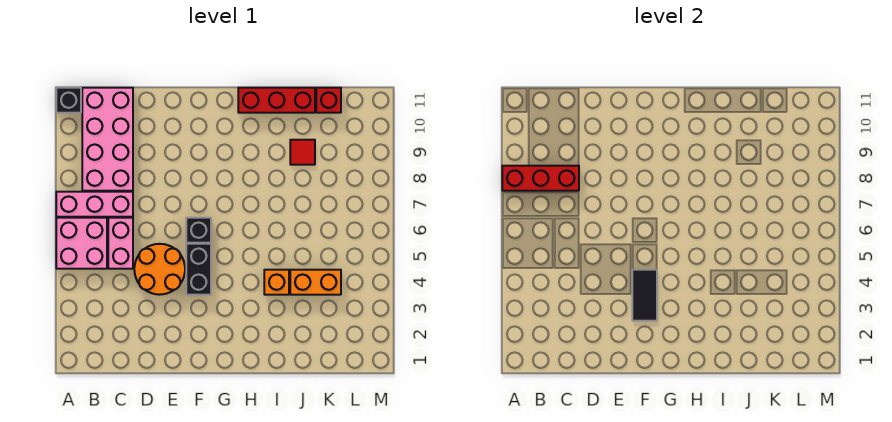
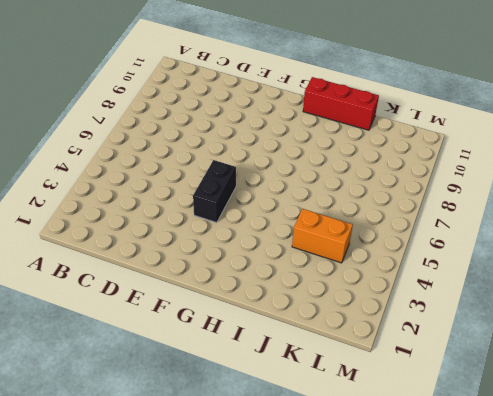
none -> pink brick A5:B6 level 1
none -> pink brick A7:C7 level 1
none -> black brick A11 level 1

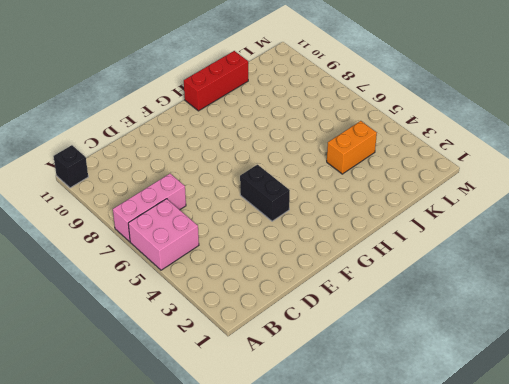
none -> pink brick B8:C11 level 1
none -> pink brick C5:C6 level 1
none -> orange round brick D4:E5 level 1

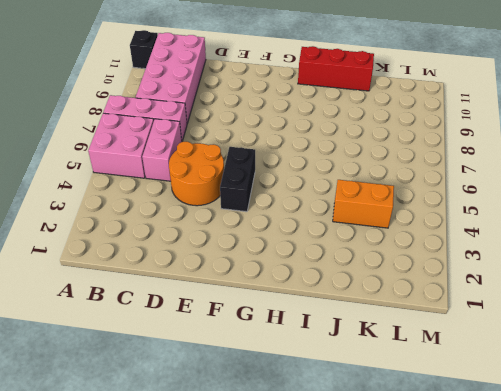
none -> black brick F6 level 1
none -> orange brick I4 level 1
none -> red tile J9 level 1

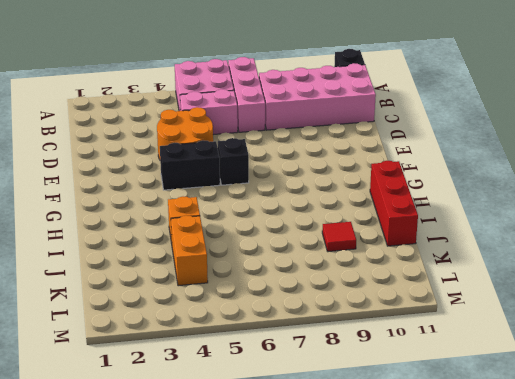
none -> red brick K11 level 1
none -> red brick A8:C8 level 2
none -> black tile F3:F4 level 2

